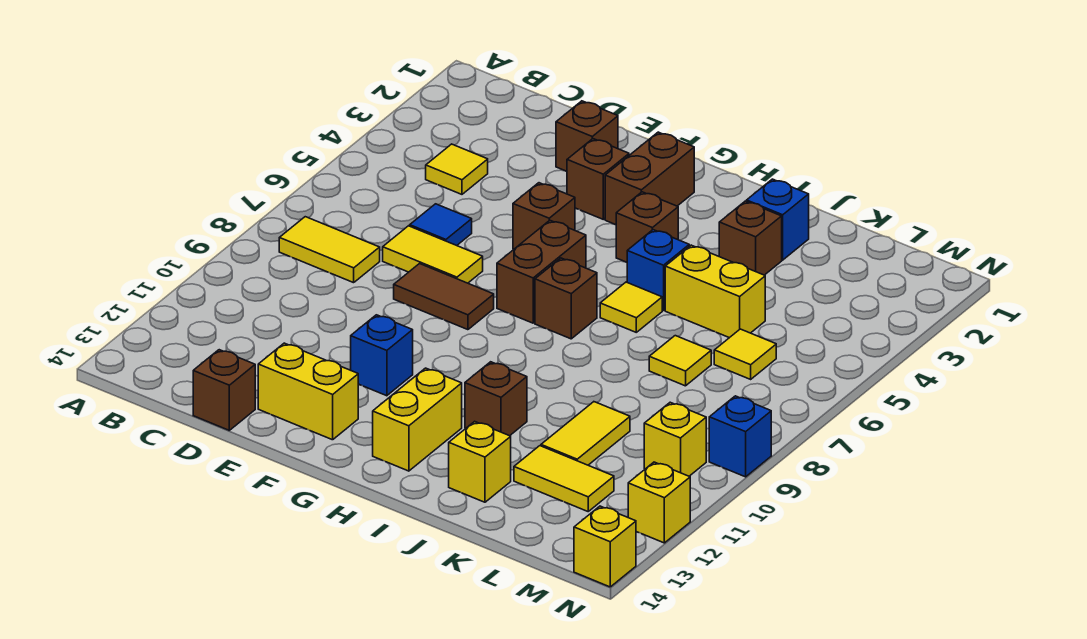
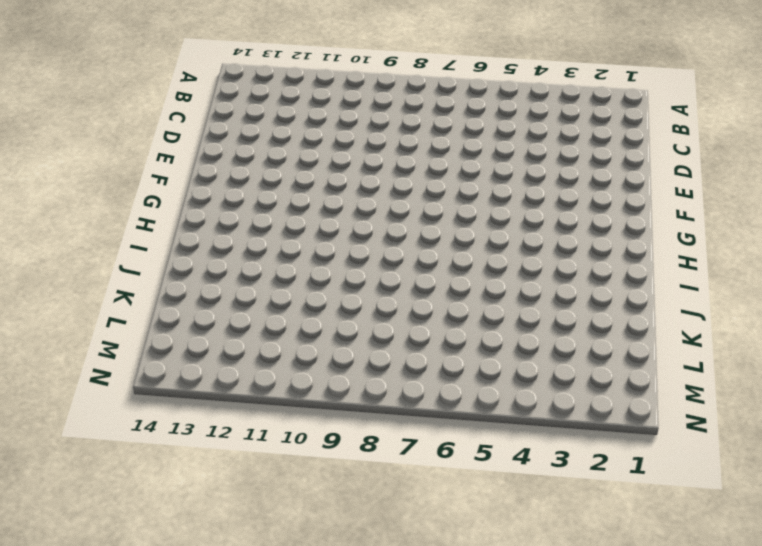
none -> yellow tile B8:C8 level 1
none -> yellow tile C4 level 1
none -> blue tile D6 level 1
none -> yellow tile D7:E7 level 1

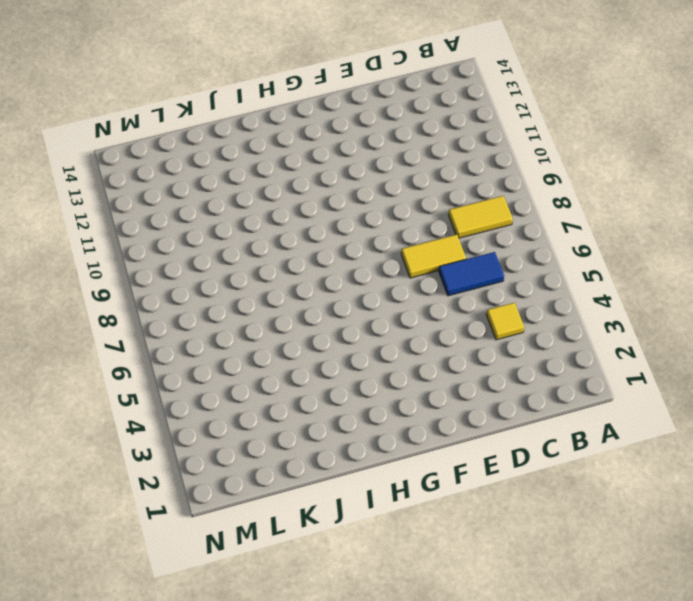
blue tile C6:D6 level 1 -> blue tile D6 level 1
none -> brown brick D14 level 1
none -> brown brick E2 level 1
none -> brown tile E8:F8 level 1
none -> yellow brick E13:F13 level 1

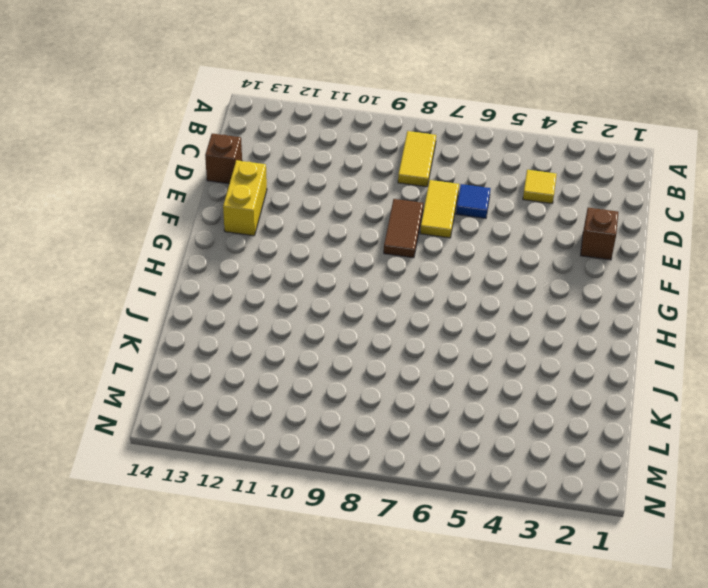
none -> brown brick F3 level 1
none -> brown brick F5 level 1
none -> blue brick F11 level 1
none -> brown brick G2:G3 level 1

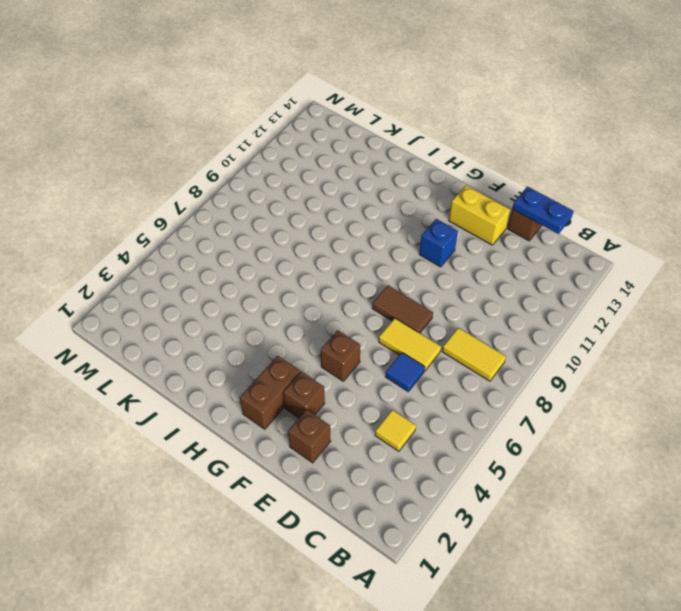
blue plate C14:D14 level 2 -> none
none -> brown brick G6:G7 level 1
none -> brown brick H4 level 1
none -> brown brick H7 level 1
none -> yellow brick H12:H13 level 1

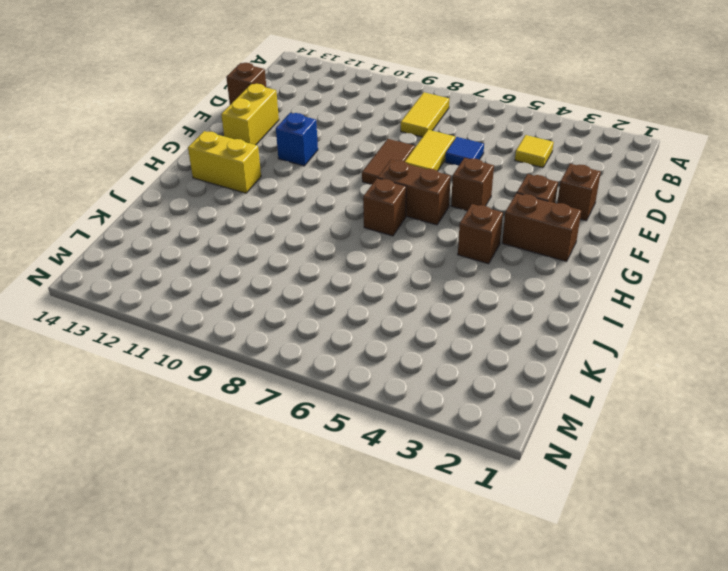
none -> blue brick I5 level 1
none -> yellow tile I6 level 1
none -> brown brick I11 level 1
none -> blue brick J2 level 1

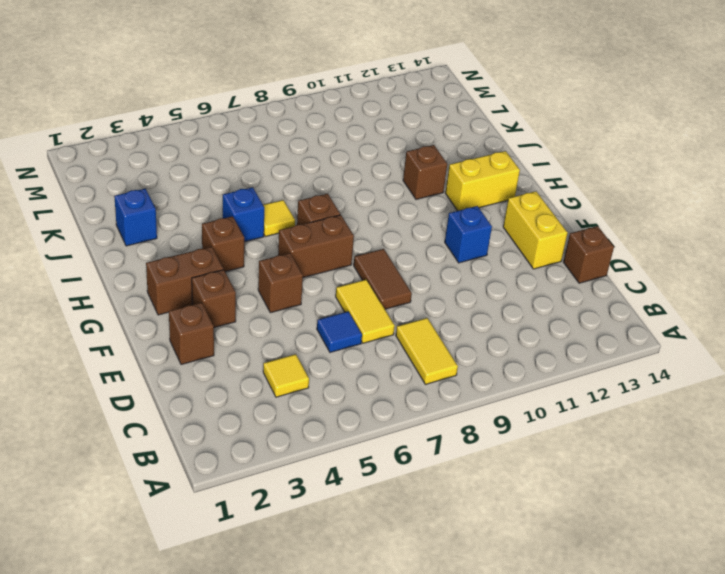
none -> brown brick J3 level 1
none -> yellow brick J5:K5 level 1
none -> yellow brick J13 level 1
none -> yellow tile K7 level 1

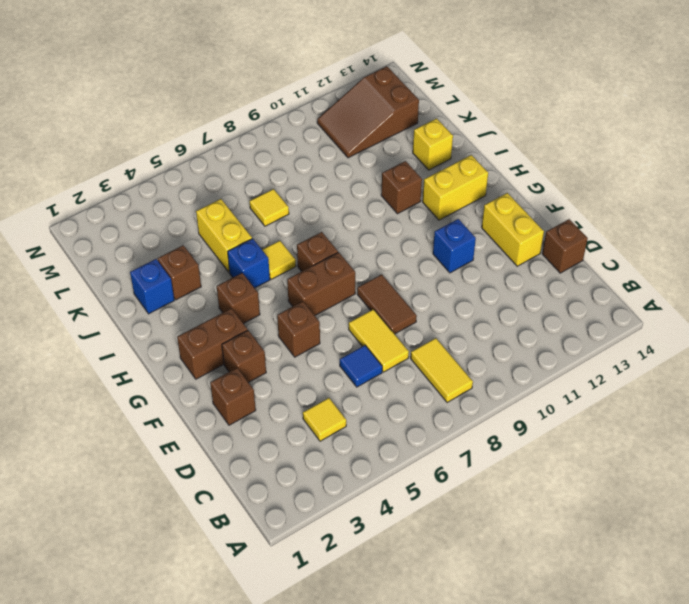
brown slope L11:M13 level 1 top 13 -> yellow tile K12:L12 level 1
none -> yellow tile K10:K11 level 1
none -> yellow tile L6 level 1
none -> yellow brick M10 level 1
none -> blue brick N9 level 1

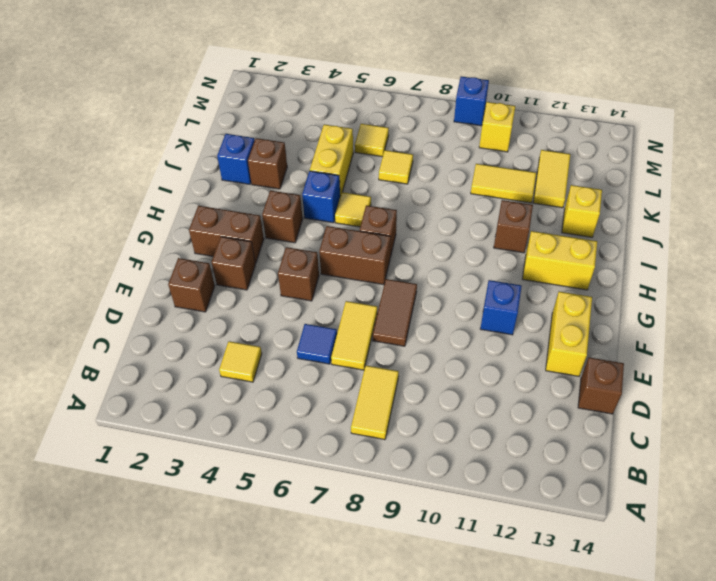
none -> yellow brick N12 level 1
none -> yellow brick N14 level 1

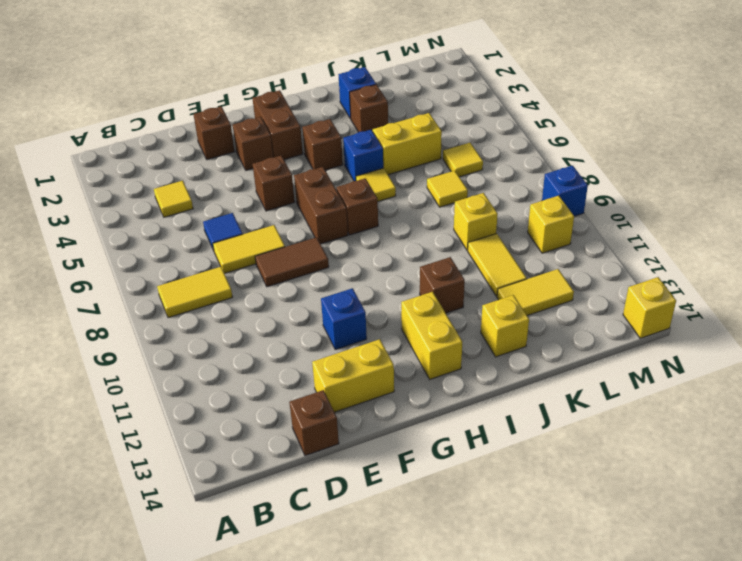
yellow brick K9 level 1 -> yellow brick N12 level 1

